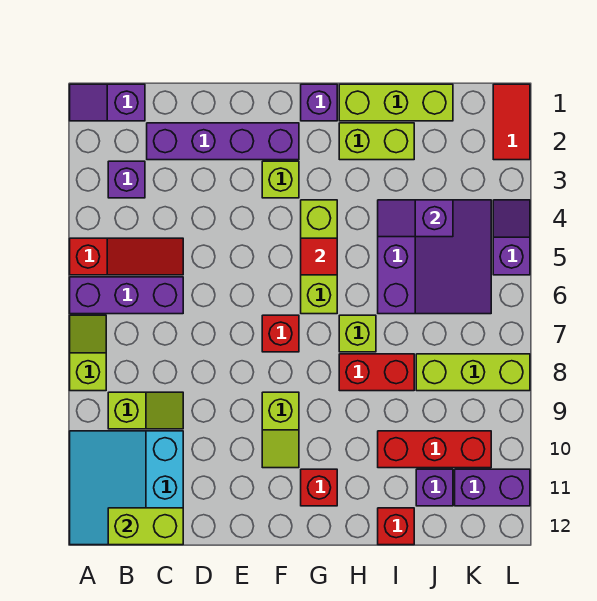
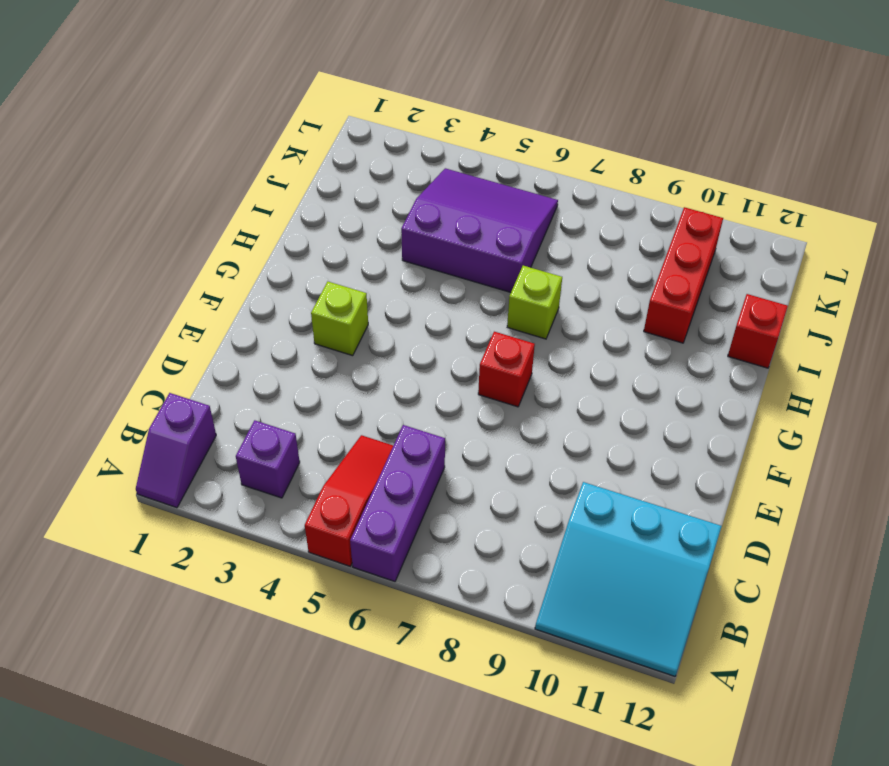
none -> lime slope A7:A8 level 1 top 8
none -> lime slope B9:C9 level 1 top B
none -> purple brick C2:F2 level 1

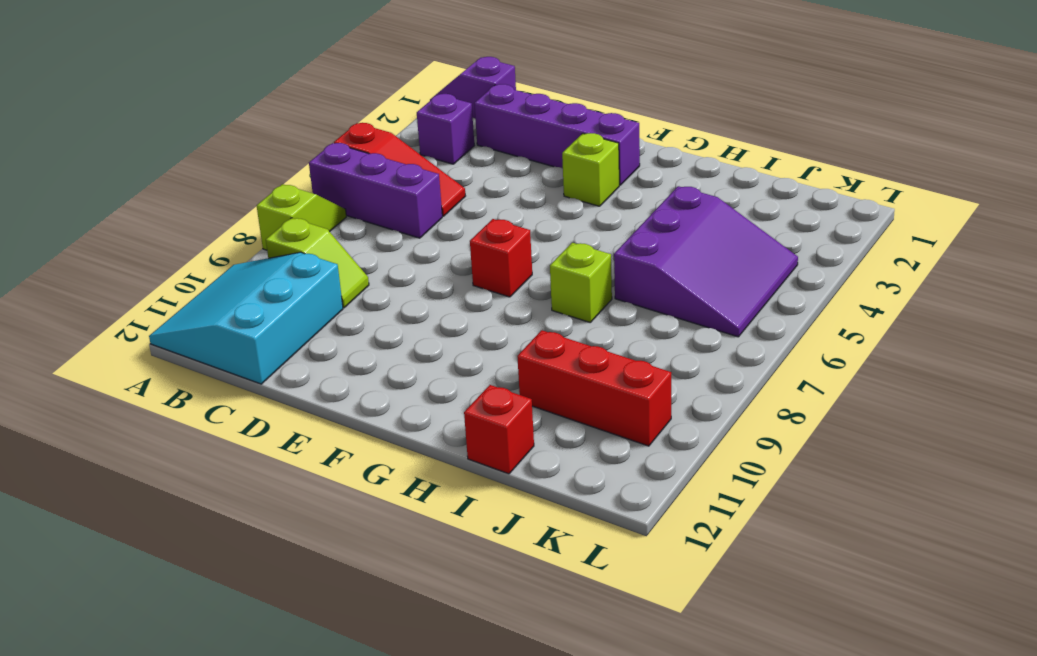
none -> lime slope F9:F10 level 1 top 9
none -> purple brick G1 level 1
none -> lime brick G4:G6 level 1

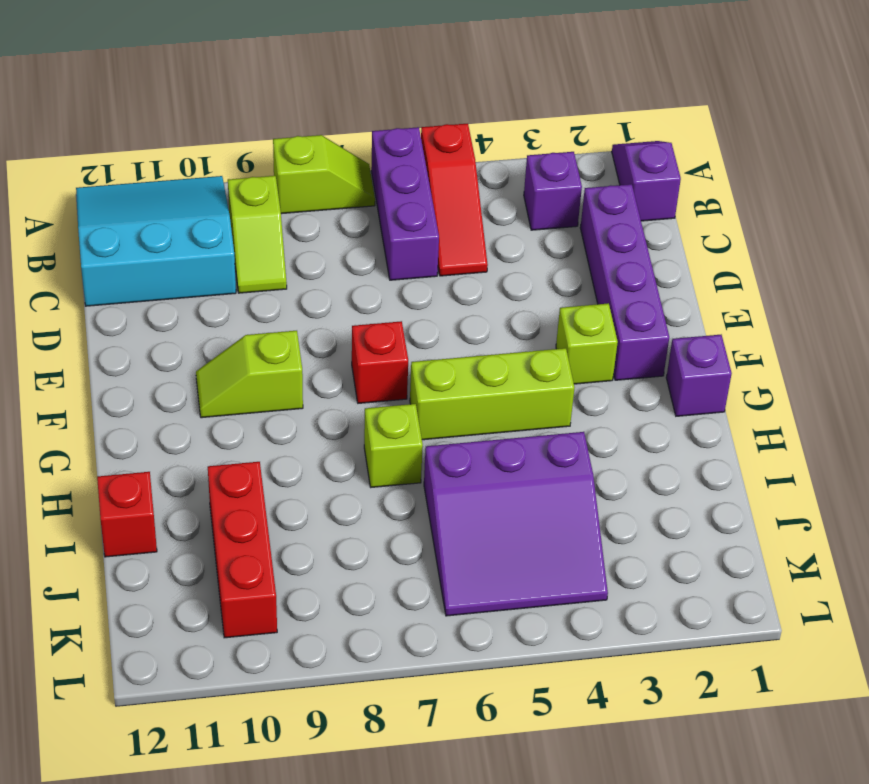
none -> red brick G11 level 1
none -> lime brick H1:J1 level 1
none -> lime brick H2:I2 level 1

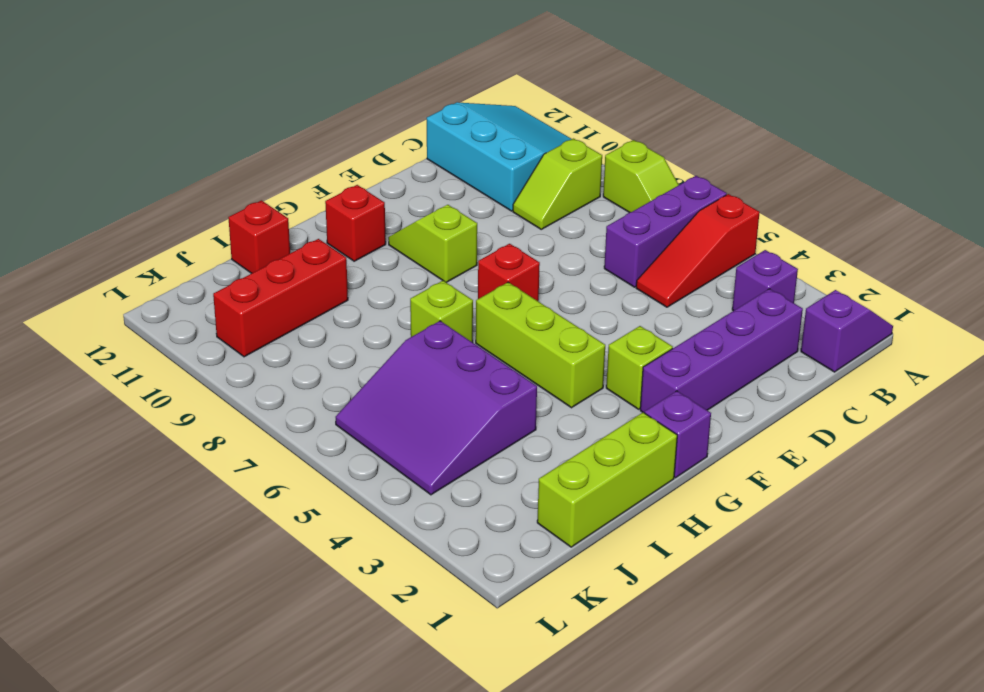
none -> lime brick H2:I2 level 1
none -> red brick H8:I8 level 1
none -> lime brick J8:L8 level 1

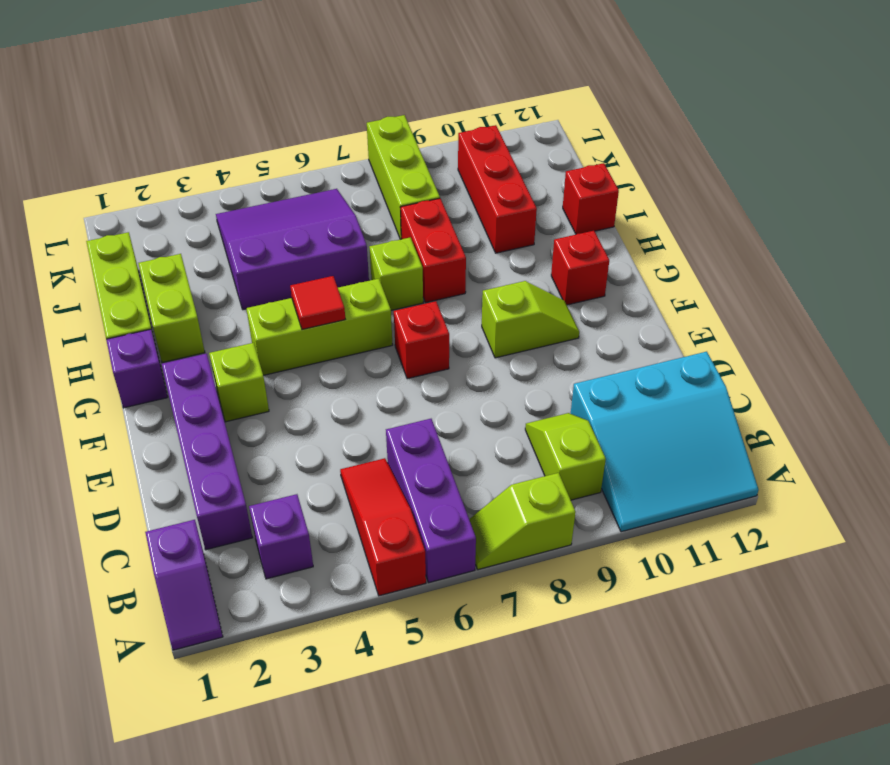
none -> purple brick J11 level 1
none -> purple brick K11:L11 level 1
none -> red tile L1:L2 level 1

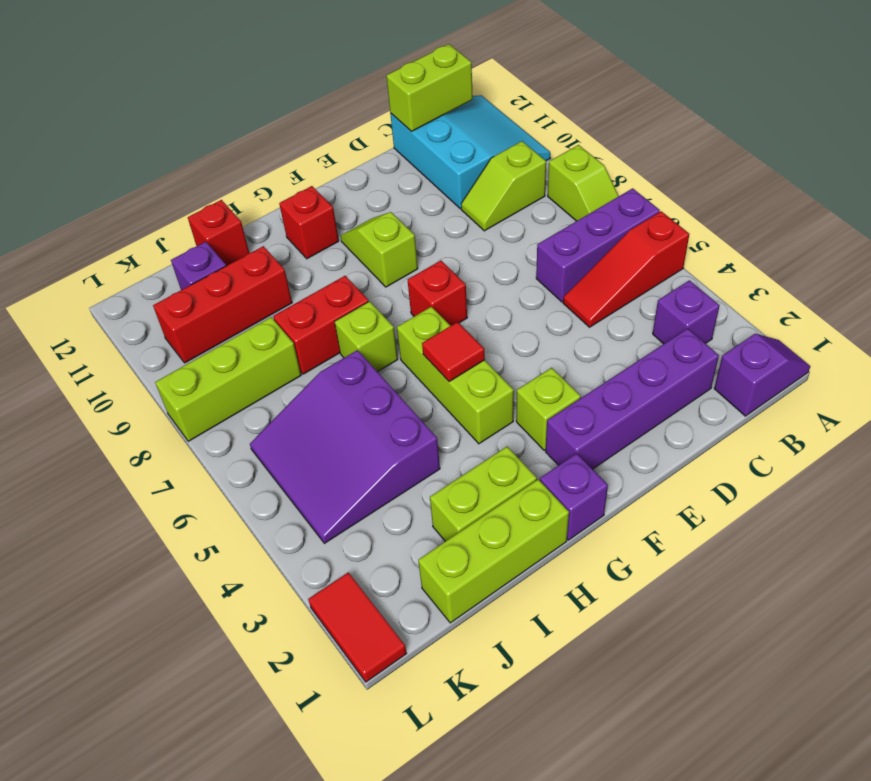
none -> purple brick K11:L11 level 1
none -> purple slope L4:L5 level 1 top 5
none -> purple slope I4:J4 level 2 top J

